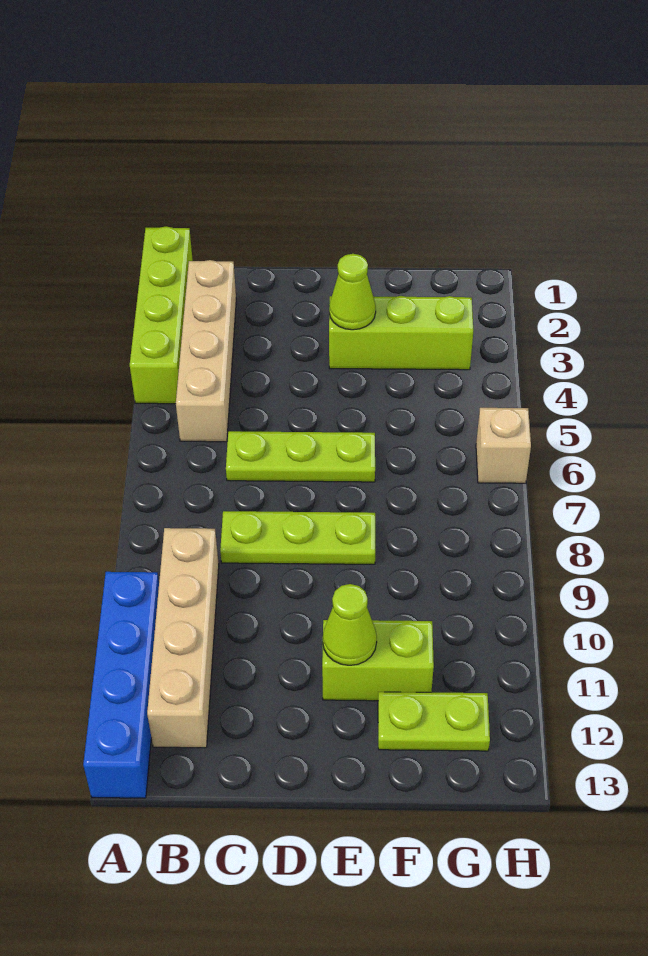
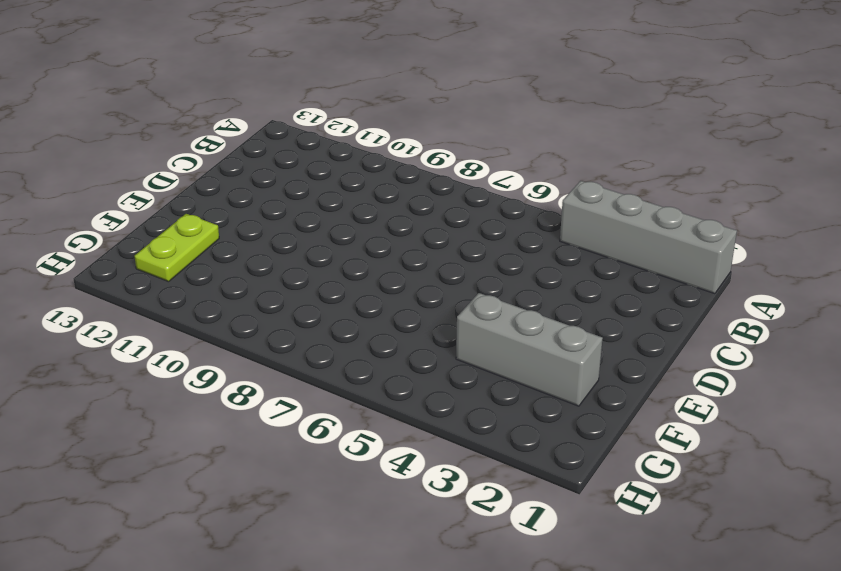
grey brick A1:A4 level 1 -> lime brick A1:A4 level 1
grey brick F2:F4 level 1 -> lime brick E3:G3 level 1
none -> blue brick A10:A13 level 1
none -> tan brick B2:B5 level 1
none -> tan brick B9:B12 level 1

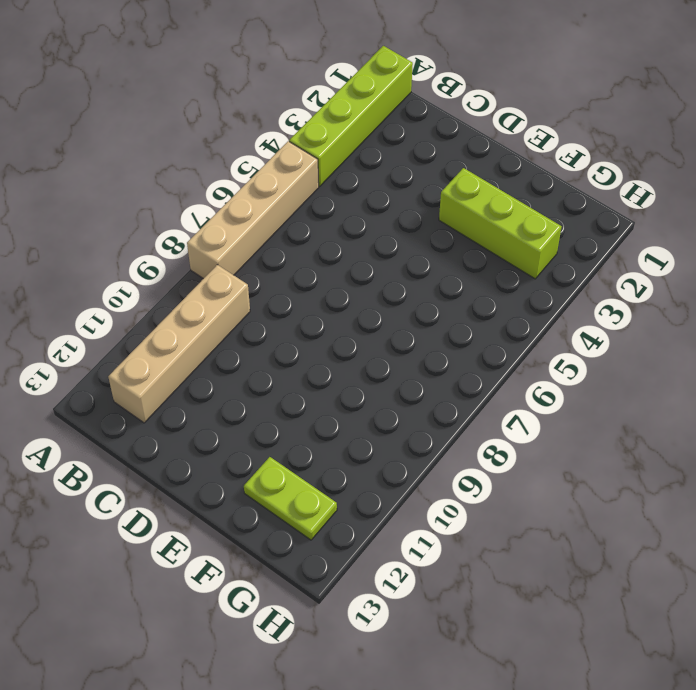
tan brick A5:A8 level 1 -> tan brick B2:B5 level 1
none -> blue brick A10:A13 level 1
none -> lime plate C6:E6 level 1
none -> lime plate C8:E8 level 1

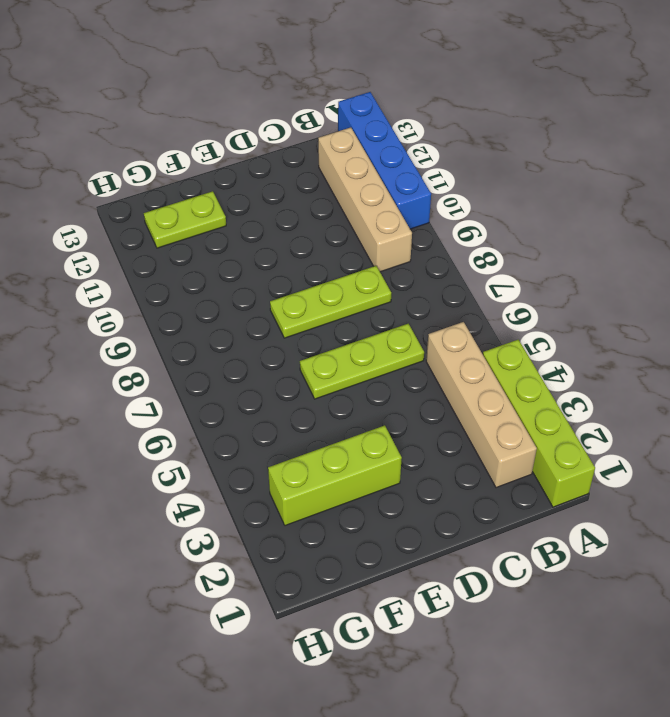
none -> lime brick E11:F11 level 1
none -> tan brick H6 level 1
none -> lime cone E3 level 2

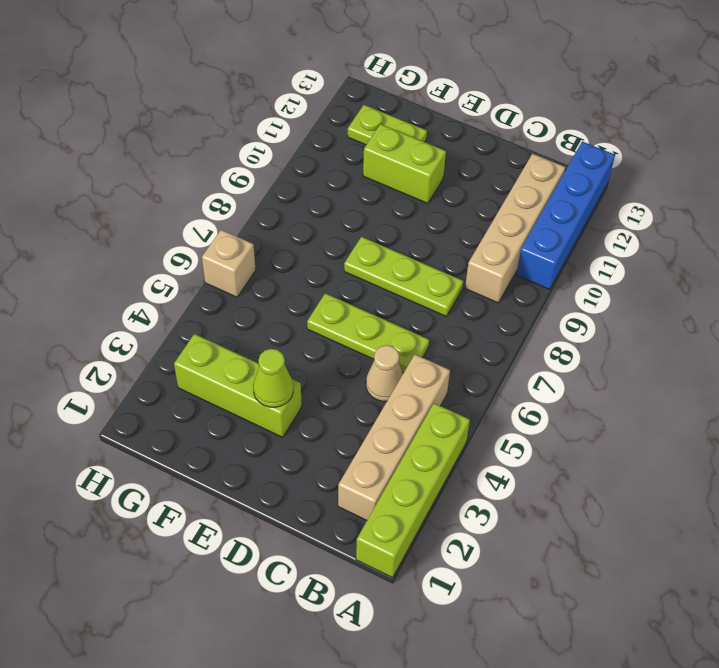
tan cone C5 level 1 -> none
none -> lime cone E11 level 2

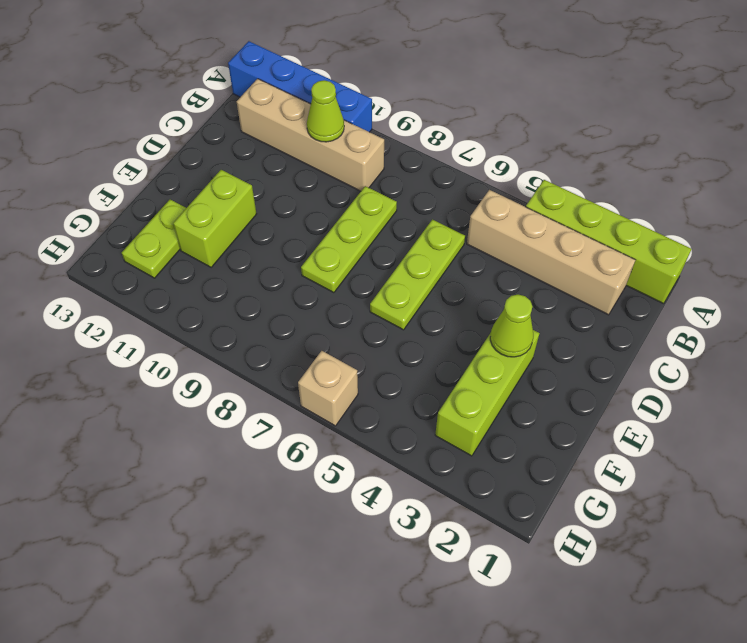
lime cone B10 level 2 -> lime cone E11 level 2

